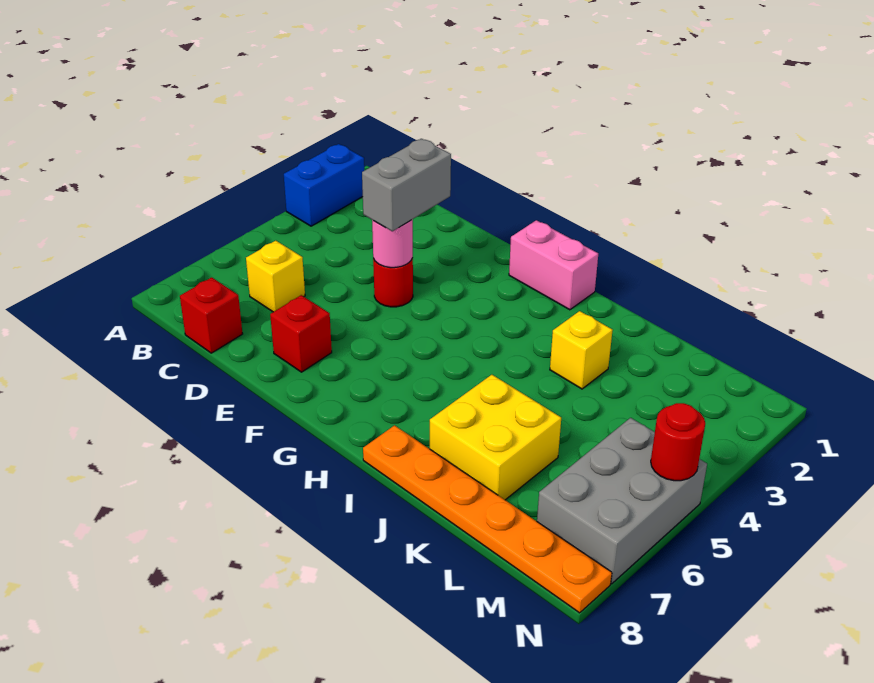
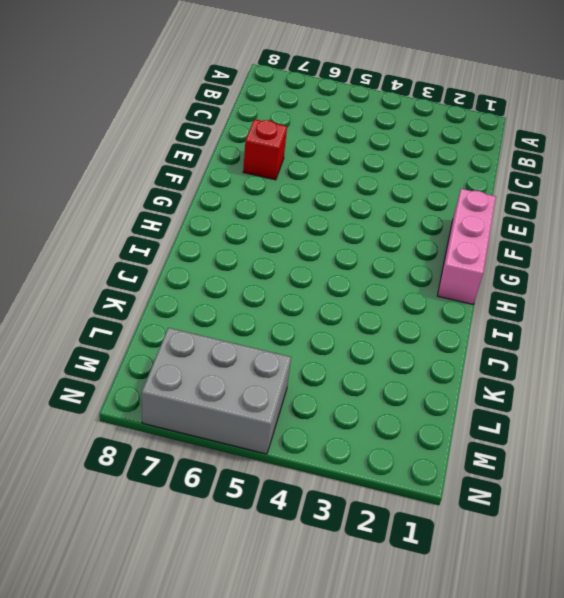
pink brick F1:H1 level 1 -> pink brick G1:H1 level 1
none -> blue brick A2:A3 level 1
none -> yellow brick C6 level 1
none -> red brick C8 level 1

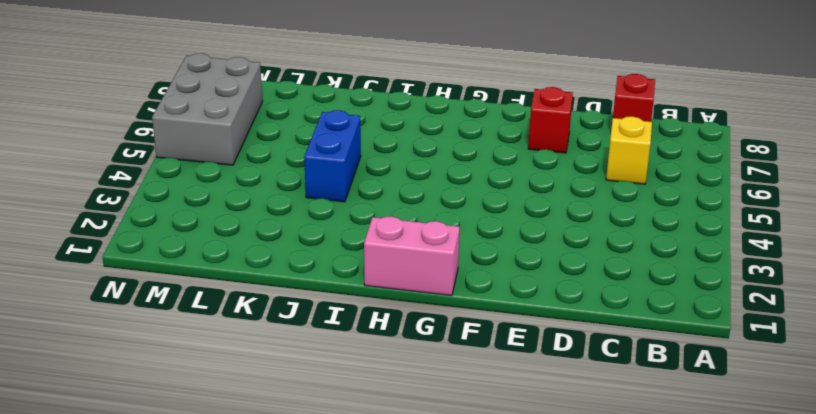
blue brick J4:J5 level 1 -> blue brick A2:A3 level 1
none -> red round brick E4 level 1
none -> orange plate I8:N8 level 1
none -> yellow brick J3 level 1

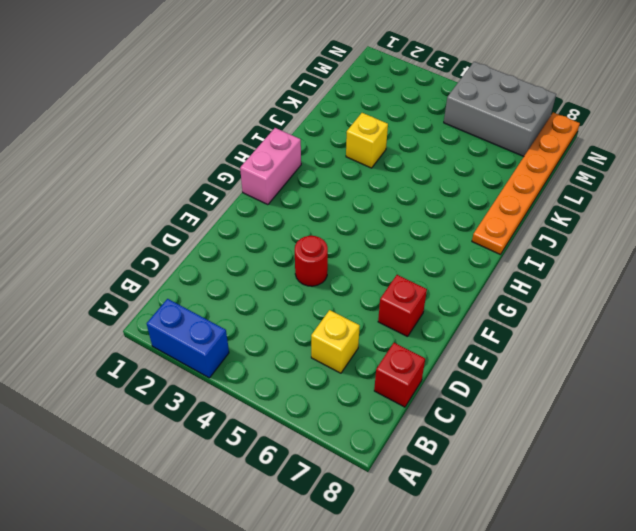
none -> yellow brick J6:K7 level 1
none -> pink round brick E4 level 2
none -> red round brick N5 level 2

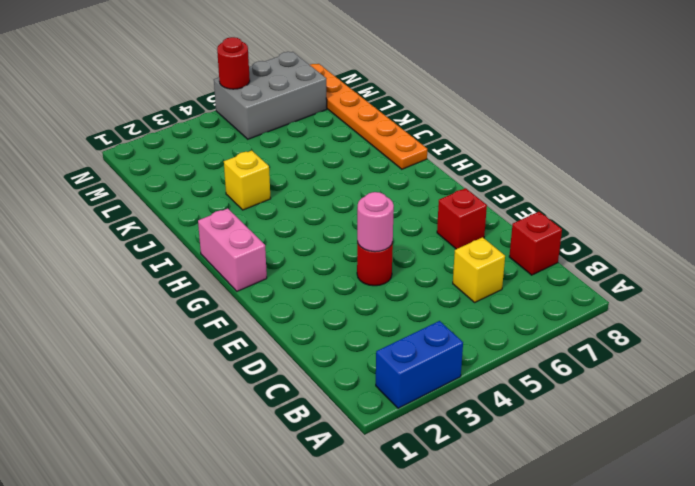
none -> yellow brick J6:K7 level 1
none -> grey brick E3:E4 level 3

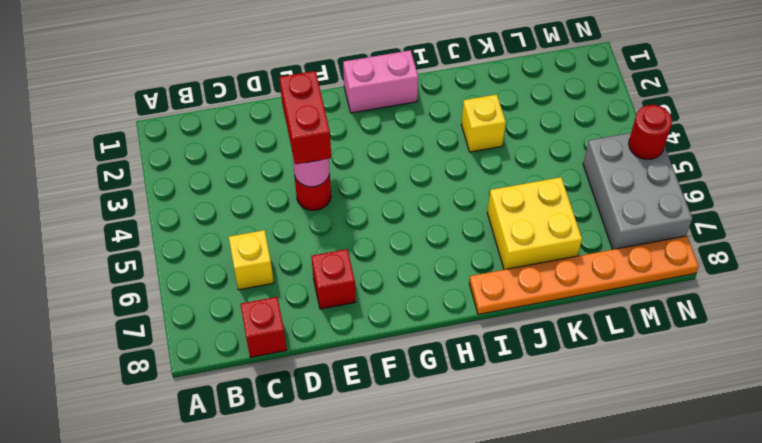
red brick E3:E4 level 3 -> grey brick E3:E4 level 3
none -> blue brick A2:A3 level 1

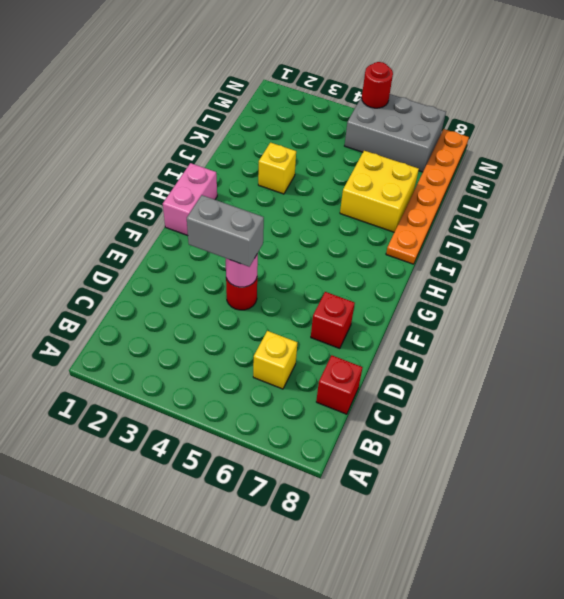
none -> blue brick A2:A3 level 1

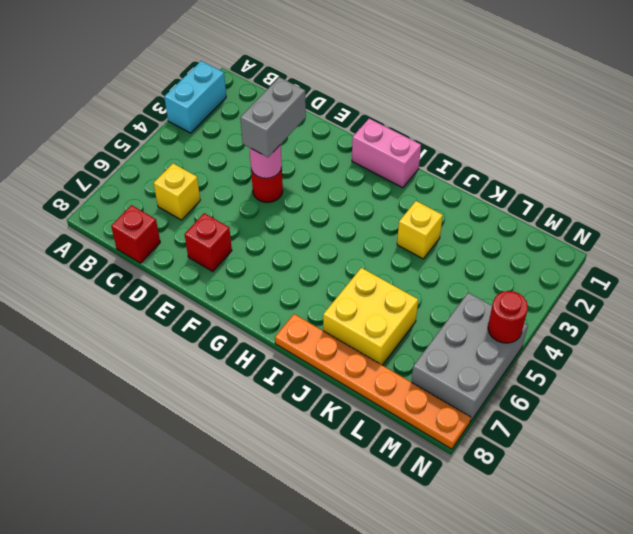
cyan brick A2:A3 level 1 -> blue brick A2:A3 level 1

